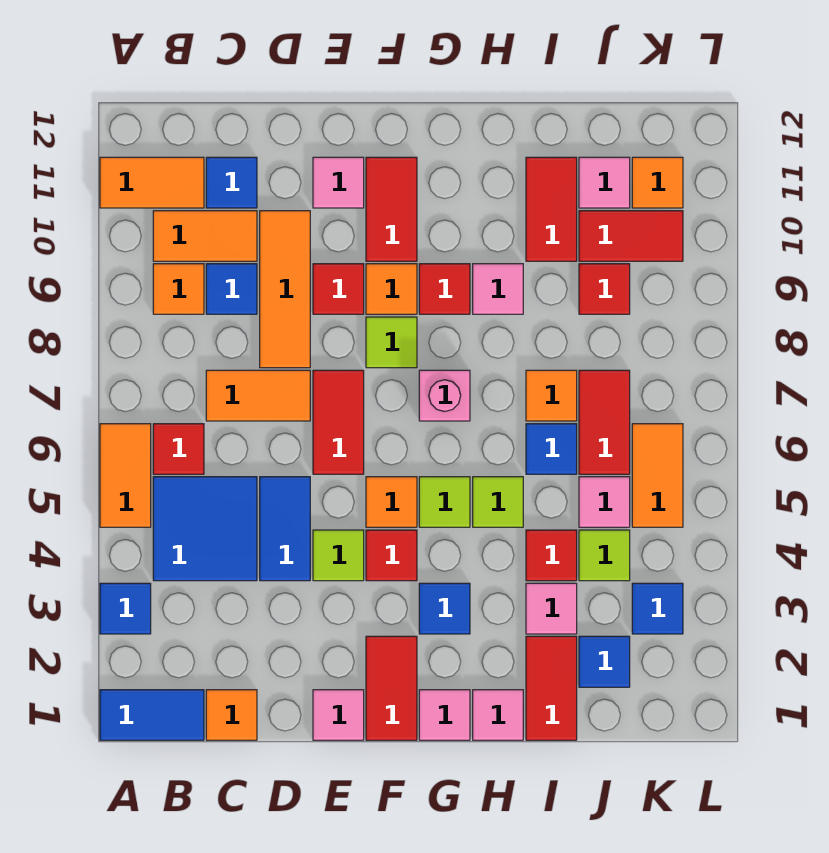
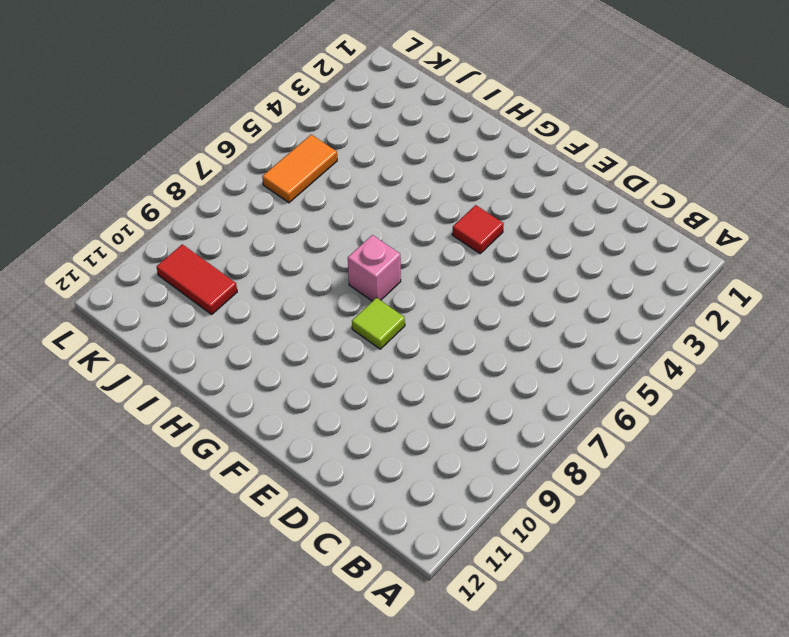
none -> blue tile A1:B1 level 1
none -> blue tile A3 level 1
none -> orange tile A5:A6 level 1
none -> orange tile A11:B11 level 1

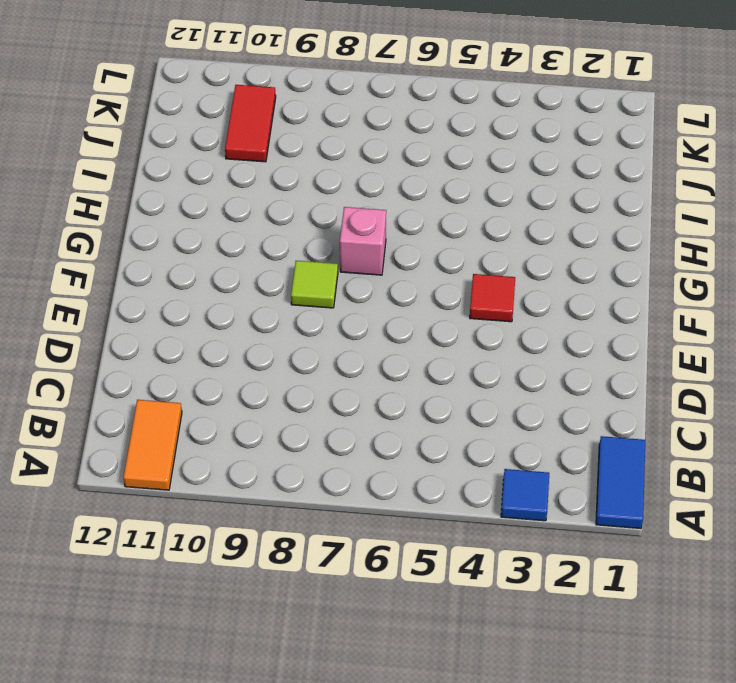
none -> orange tile A5:A6 level 1
none -> blue tile B4:C5 level 1
none -> red tile B6 level 1
none -> orange tile B9 level 1

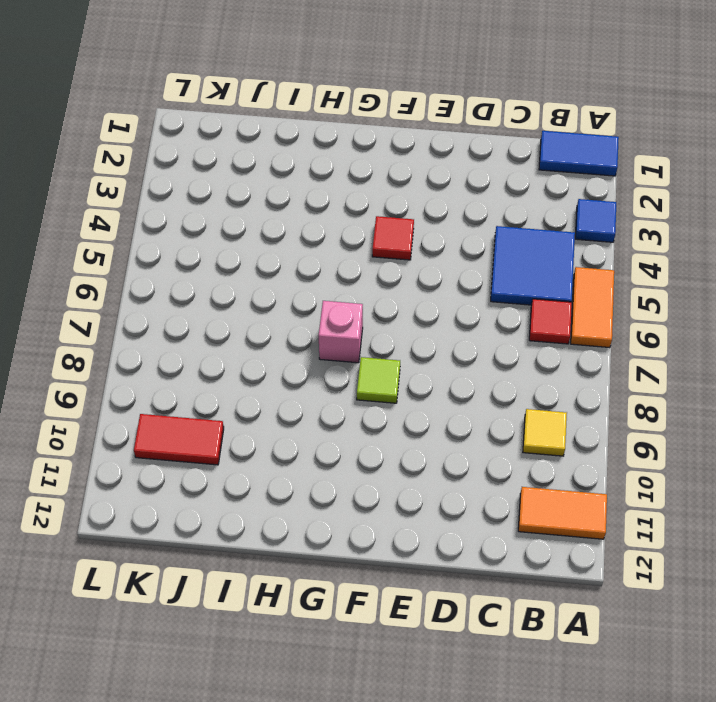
yellow tile B9 level 1 -> orange tile B9 level 1
none -> orange tile B10:C10 level 1
none -> orange tile C1 level 1
none -> orange tile C7:D7 level 1
none -> blue tile C9 level 1

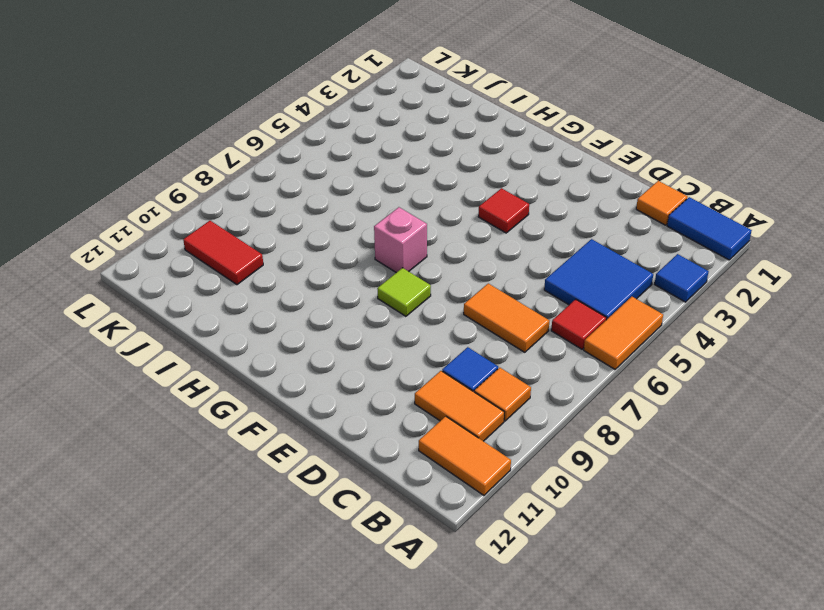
none -> blue tile C11 level 1
none -> blue tile D4:D5 level 1
none -> orange tile D8:D10 level 1
none -> pink tile E1 level 1

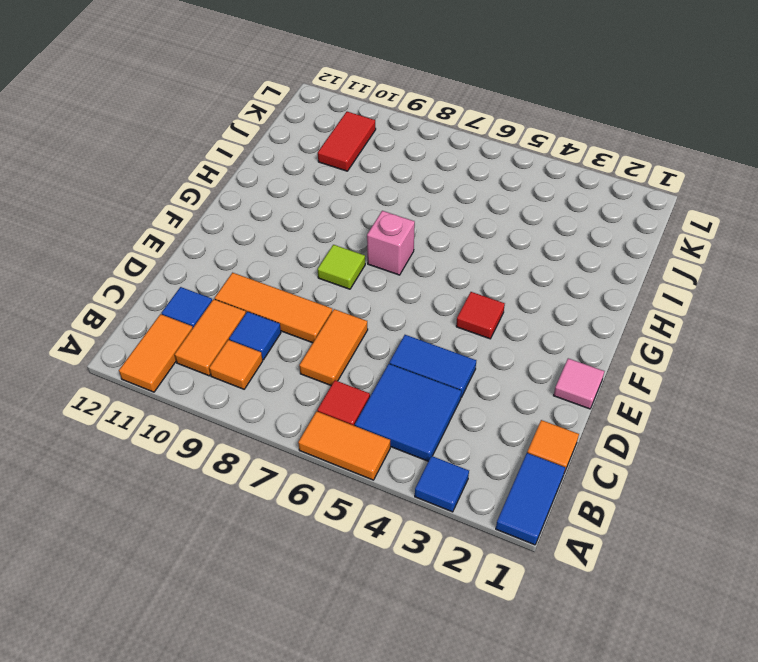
none -> lime tile E4 level 1
none -> red tile E6:E7 level 1
none -> red tile E9 level 1
none -> pink tile E11 level 1

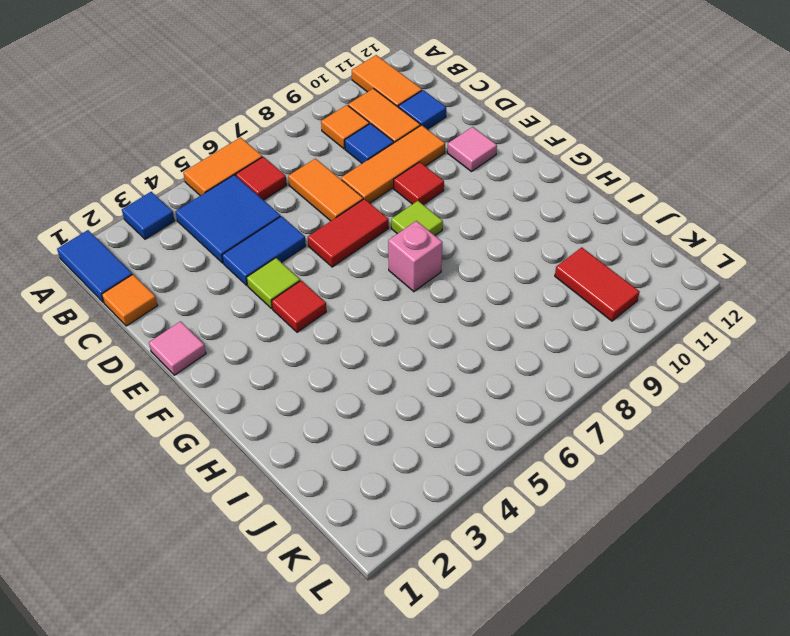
none -> red tile F1:F2 level 1
none -> orange tile F5 level 1
none -> orange tile F9 level 1
none -> red tile F10:F11 level 1

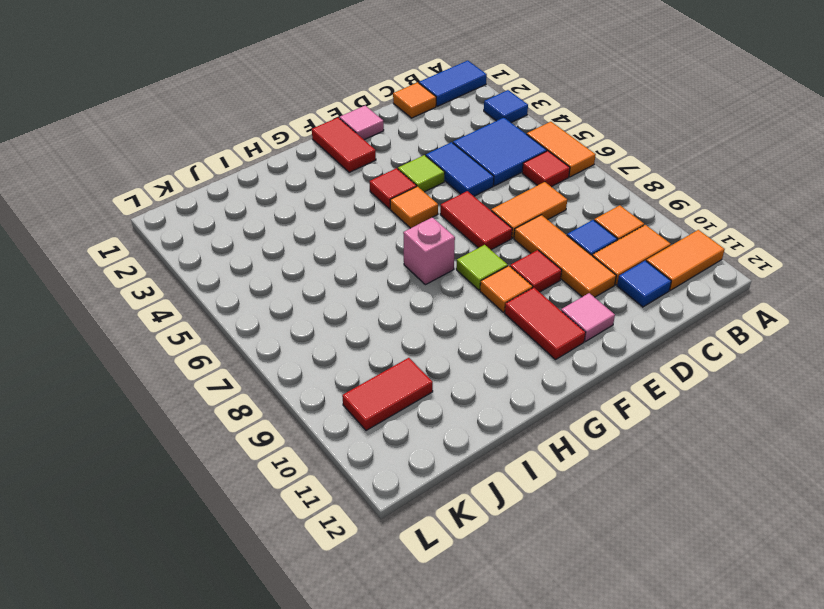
none -> pink tile G1 level 1
none -> blue tile G3 level 1
none -> lime tile G5 level 1
none -> red tile G9 level 1

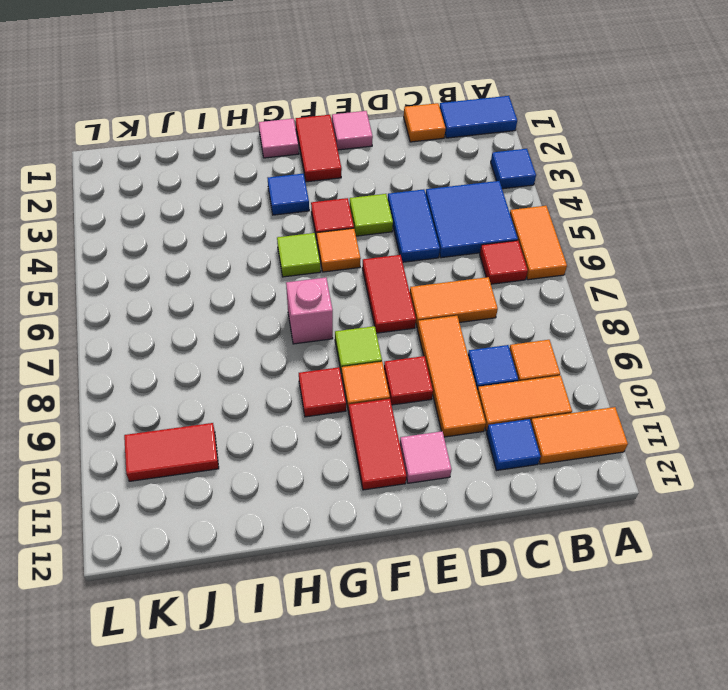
none -> pink tile H1 level 1
none -> lime tile H5 level 1
none -> pink tile H9 level 1
none -> red tile I1:I2 level 1

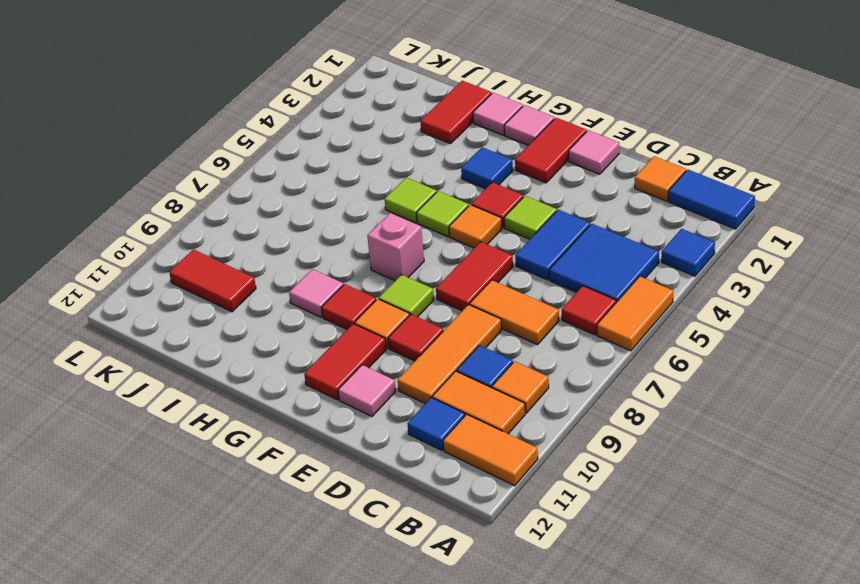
none -> pink tile I3 level 1
none -> red tile I4 level 1
none -> blue tile I6 level 1
none -> orange tile I7 level 1

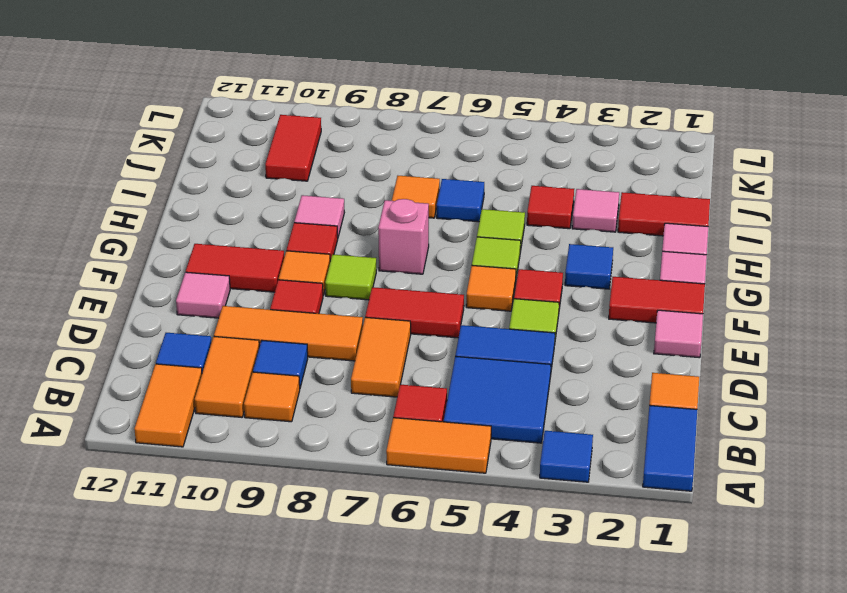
none -> red tile I10:I11 level 1
none -> blue tile J2 level 1
none -> lime tile J4 level 1
none -> pink tile J5 level 1

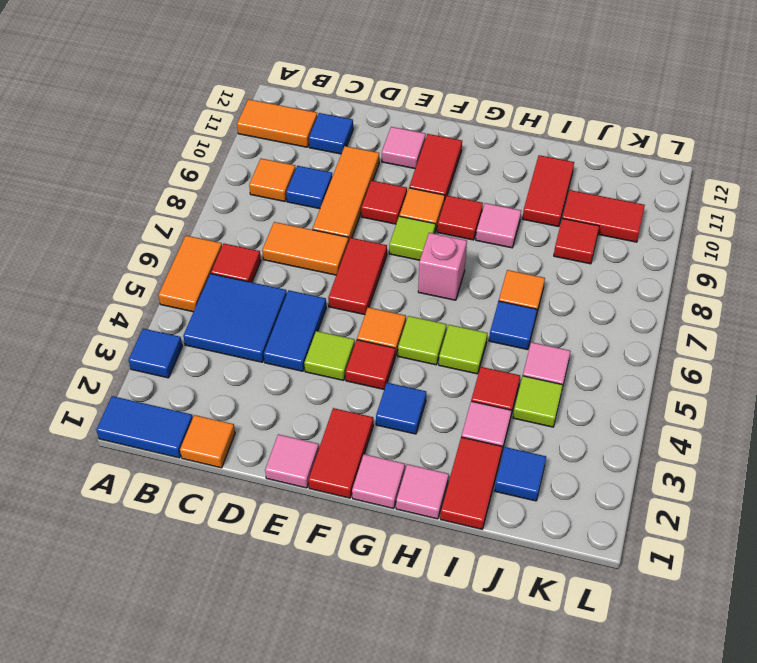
none -> orange tile B10:C10 level 1
none -> red tile J6:J7 level 1
none -> pink tile J11 level 1
none -> blue tile K3 level 1

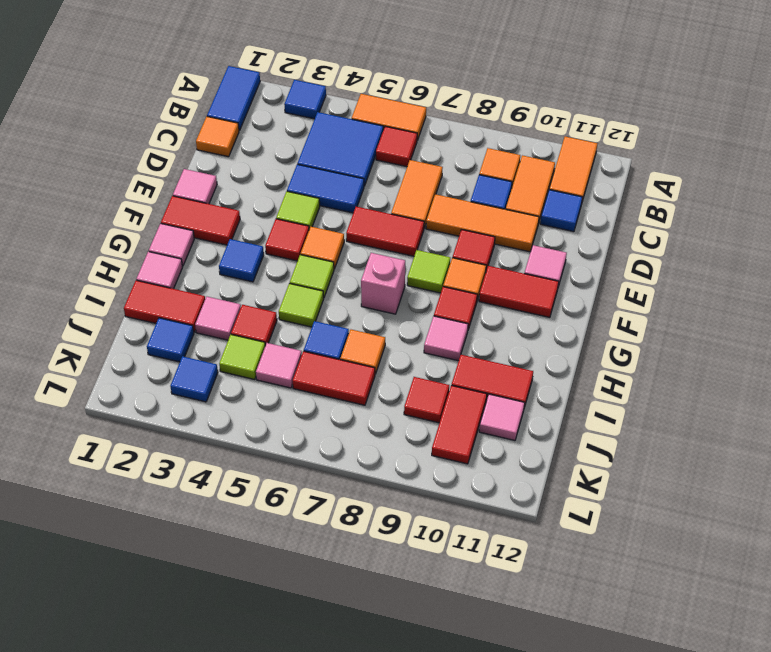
none -> orange tile K5:K6 level 1
none -> orange tile K11 level 1

